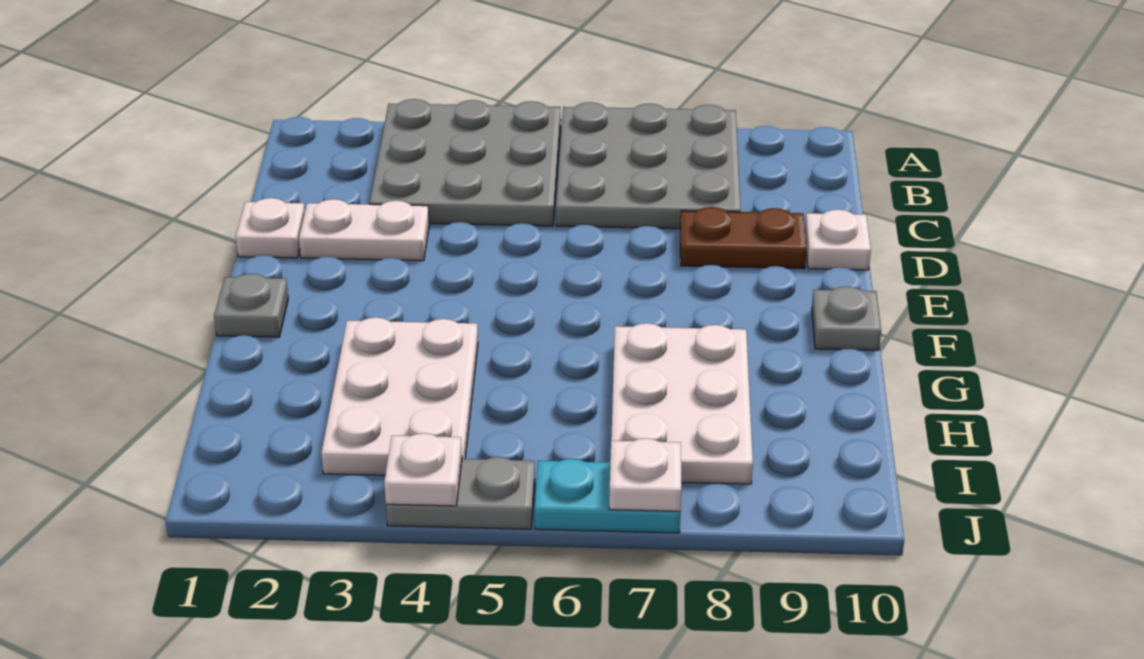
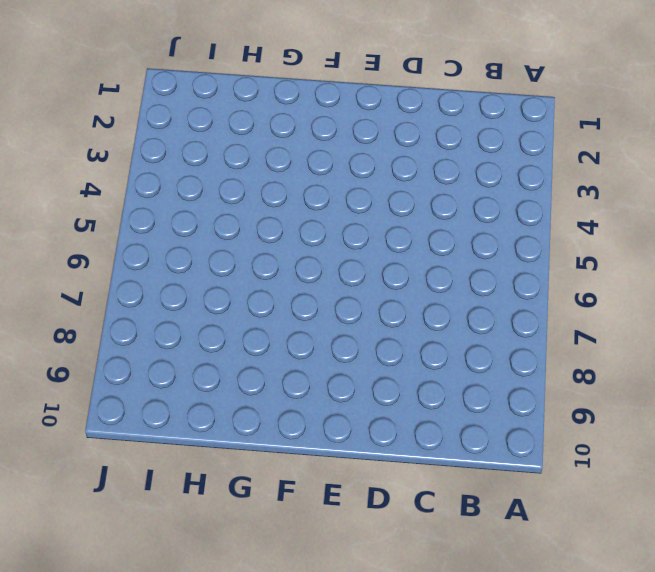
none -> grey plate A3:C5 level 1
none -> grey plate A6:C8 level 1
none -> white plate D1 level 1

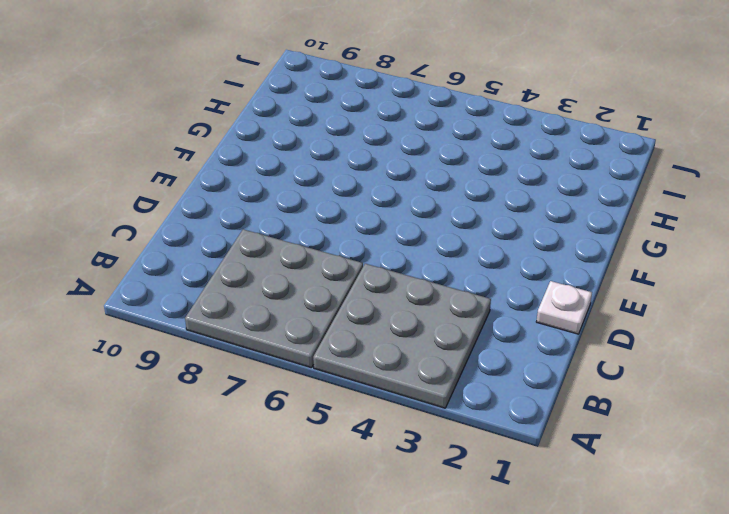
none -> white plate D2:D3 level 1
none -> brown plate D8:D9 level 1
none -> white plate D10 level 1

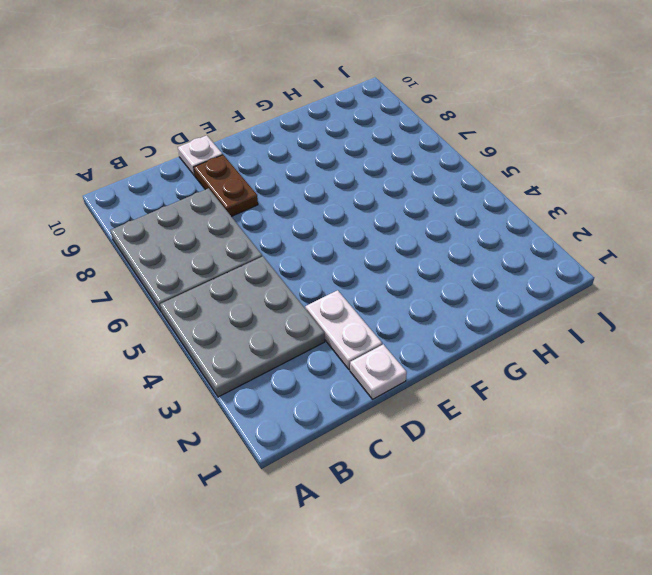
none -> grey plate F1 level 1
none -> grey plate F10 level 1
none -> white plate G3:I4 level 1

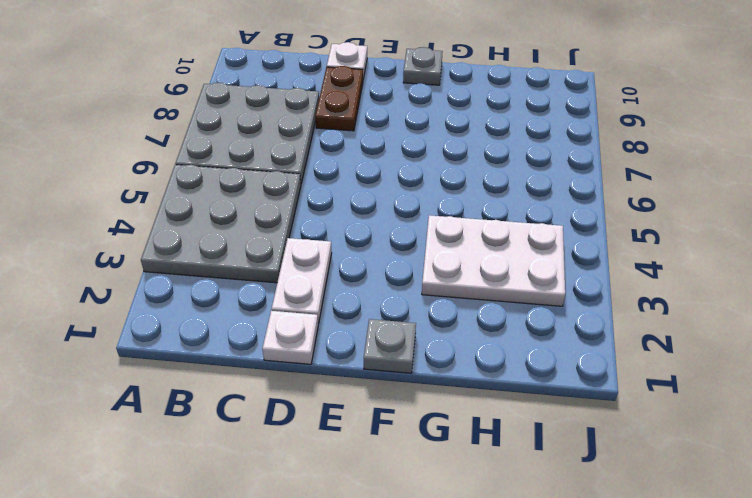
none -> white plate G7:I8 level 1
none -> grey plate J4:J5 level 1
none -> cyan plate J6:J7 level 1

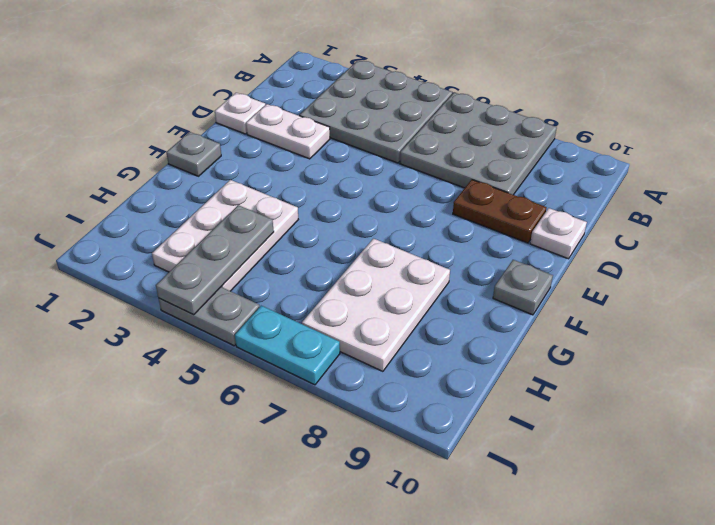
grey plate H4:J4 level 2 -> white plate J4 level 2
none -> white plate J7 level 2

